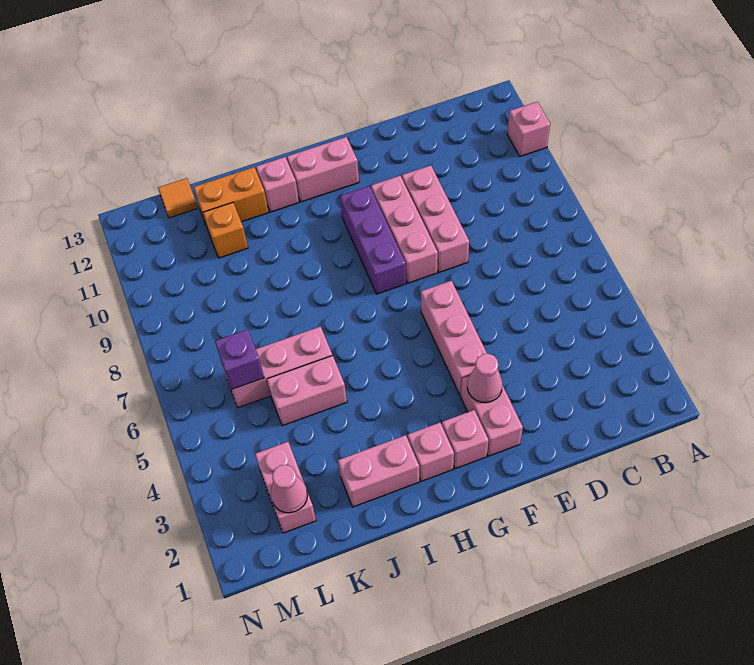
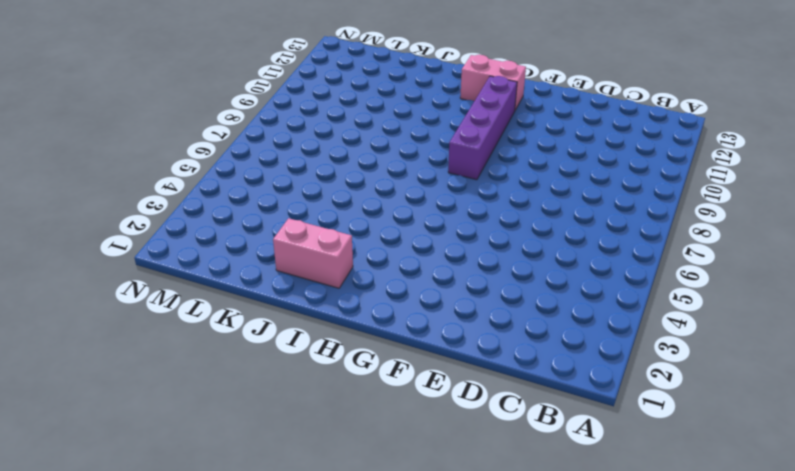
purple brick G8:G11 level 1 -> purple brick G8:G10 level 1
none -> pink brick A11 level 1
none -> pink brick E8:E10 level 1
none -> pink brick F2:F3 level 1

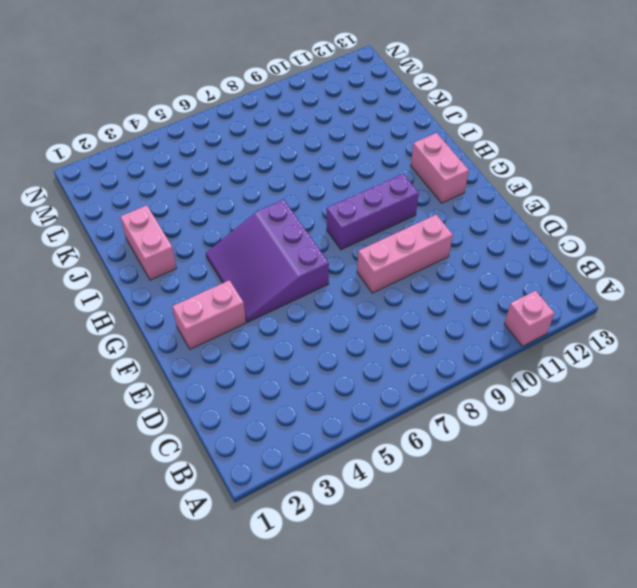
purple slope F4:H6 level 1 top 6 -> pink brick F4:F6 level 1
none -> pink brick F8:F10 level 1
none -> pink brick G2 level 1
none -> pink brick H2 level 1

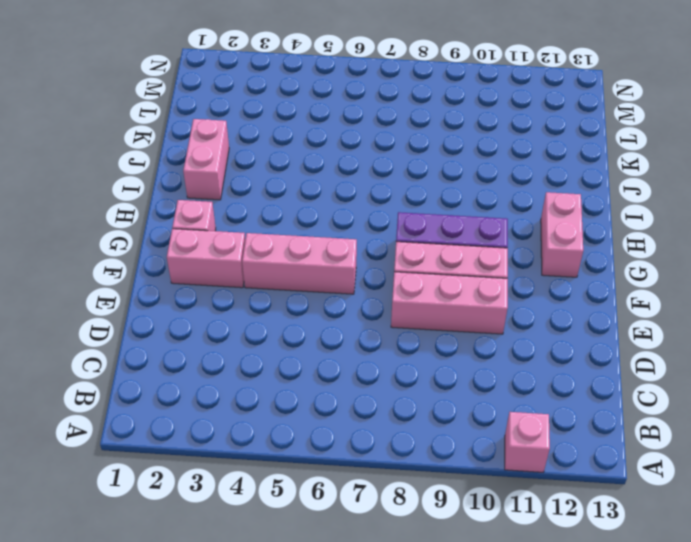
none -> pink brick H2 level 1
none -> pink brick I12 level 1
none -> pink brick J5:K5 level 1

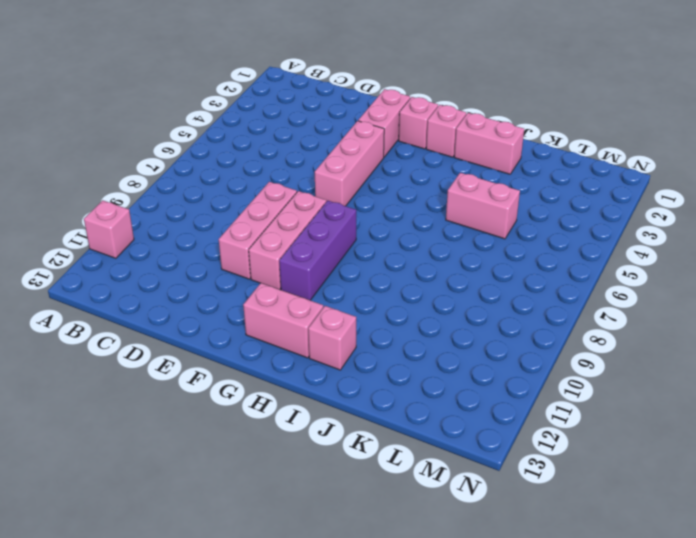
none -> pink brick J6:L6 level 1
none -> orange brick J12:K12 level 1
none -> orange brick K11 level 1

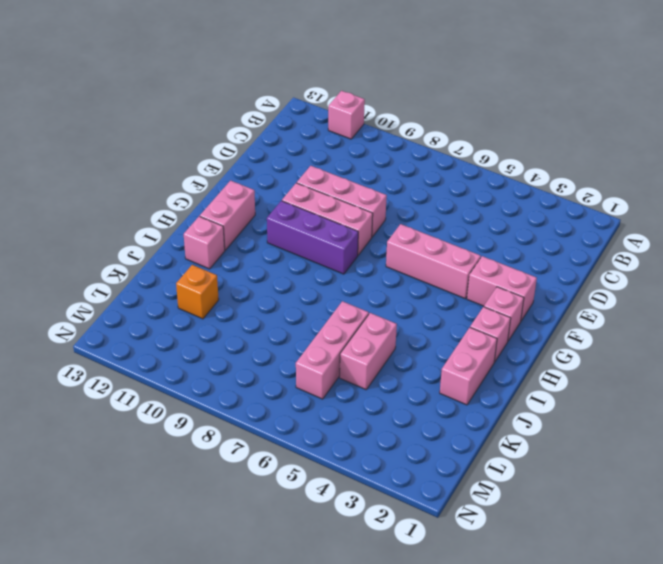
none -> orange brick J12:K12 level 1
none -> pink brick L2:L3 level 1
none -> orange tile L13 level 1

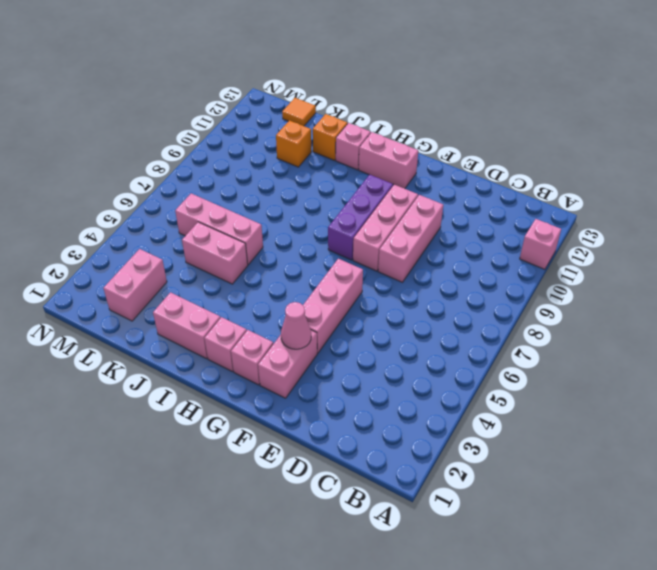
orange brick J12 level 1 -> orange brick J12:K12 level 1
none -> pink cone L2 level 2
none -> purple brick L6 level 2

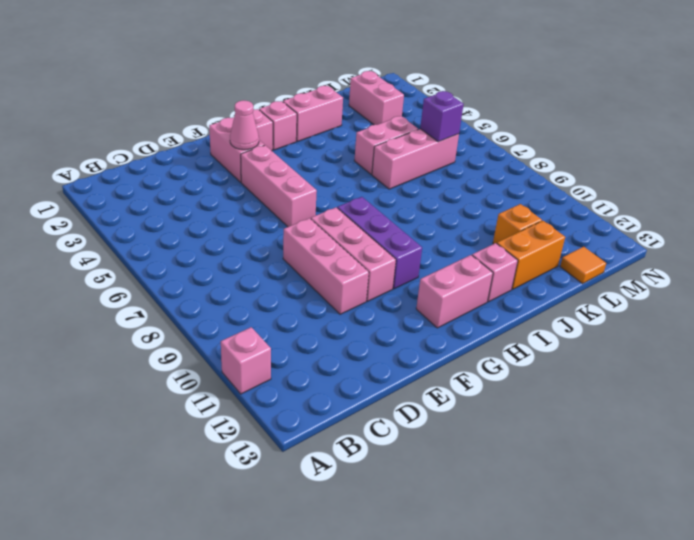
none -> pink cone L2 level 2

